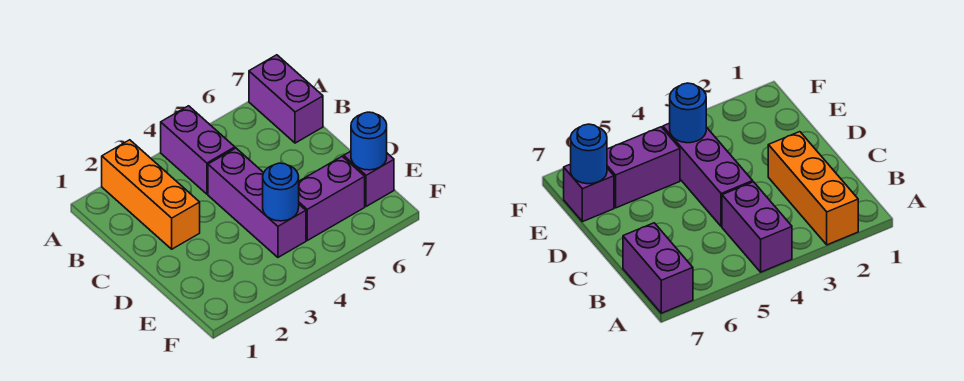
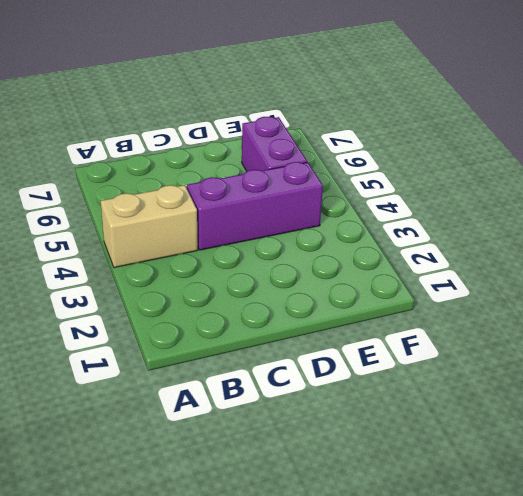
tan brick A4:B4 level 1 -> purple brick A4:B4 level 1
none -> orange brick A2:C2 level 1
none -> purple brick A7:B7 level 1

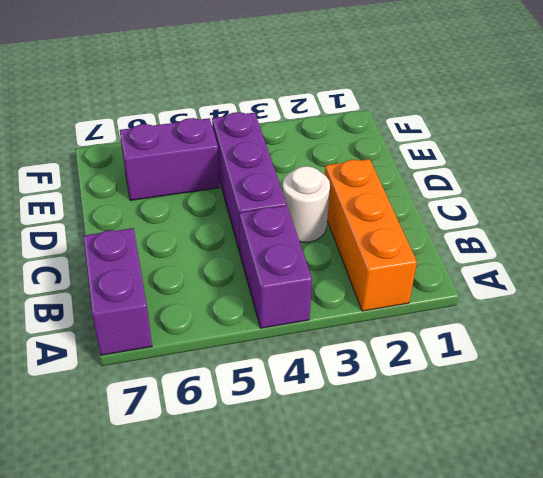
white round brick C3 level 1 -> none
none -> purple brick E7 level 1
none -> blue round brick E4 level 2

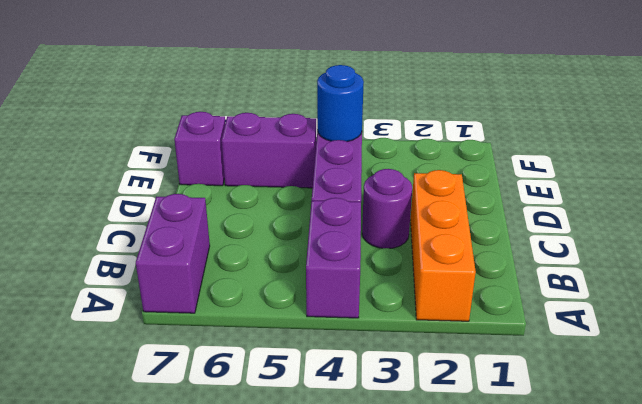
purple round brick C3 level 1 -> none
none -> blue round brick E7 level 2

